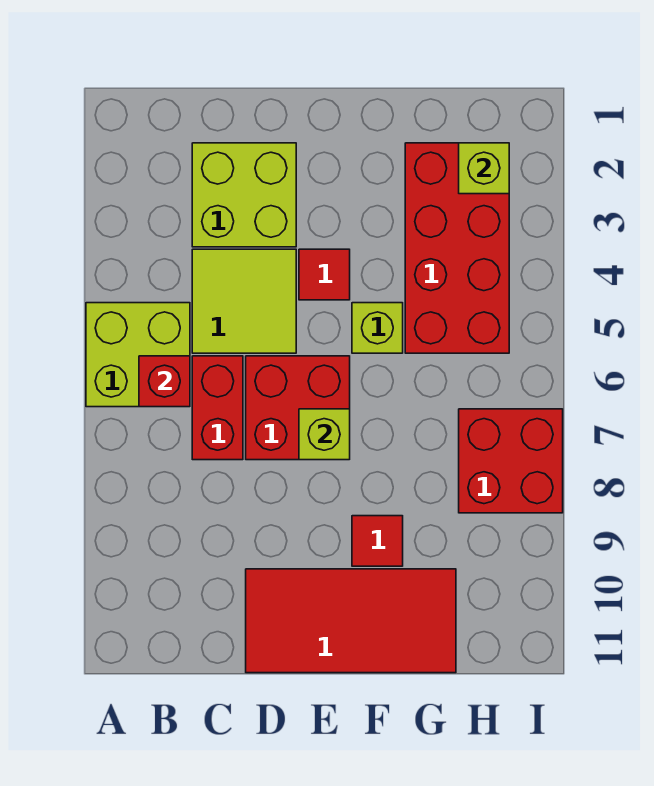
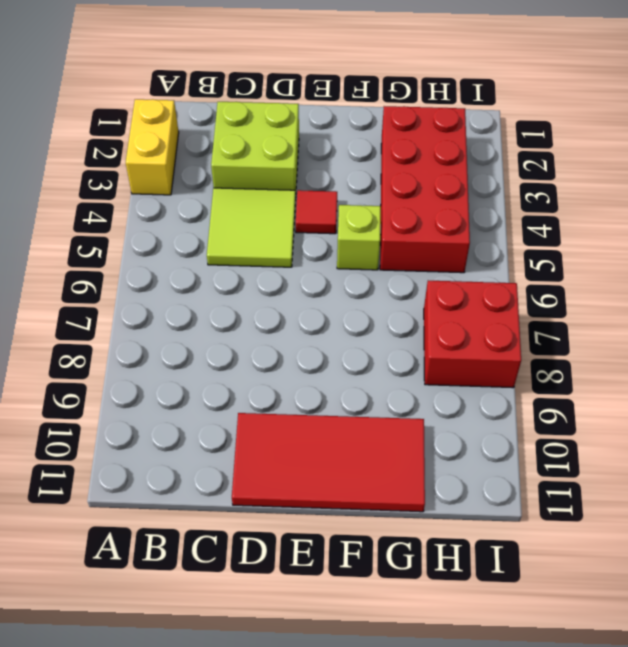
yellow brick A2:A3 level 1 -> none
none -> lime brick A5:B6 level 1
none -> red brick C6:C7 level 1
none -> red brick D6:E7 level 1

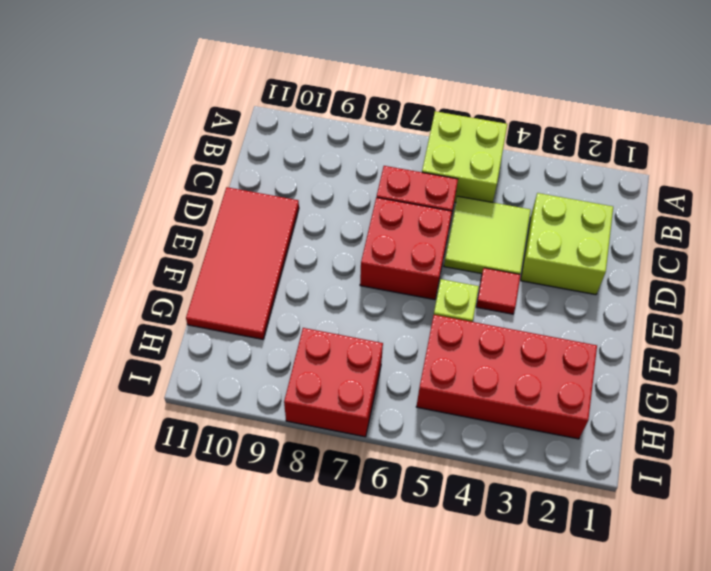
none -> red tile F9 level 1
none -> red brick B6 level 2
none -> lime brick E7 level 2

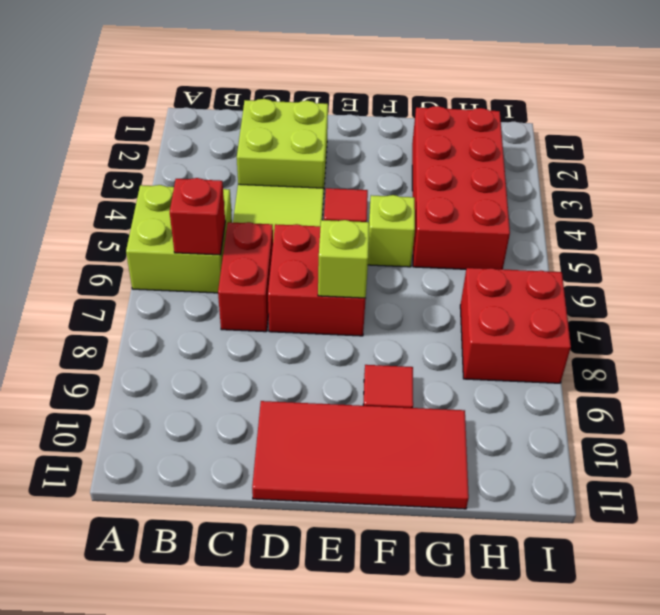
none -> lime brick H2 level 2

